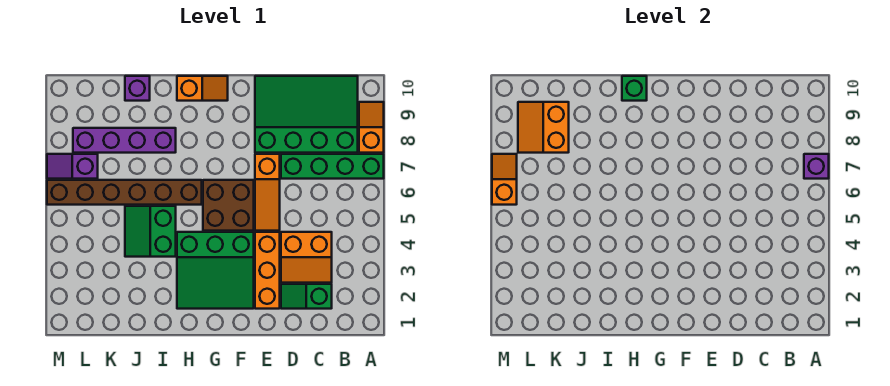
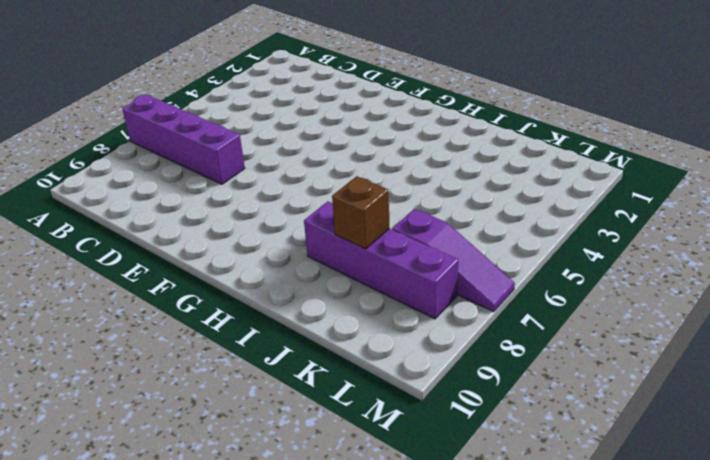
purple brick A7:D7 level 1 -> green brick A7:D7 level 1
brown brick J8 level 2 -> none
purple slope K7:M7 level 1 top K -> purple slope L7:M7 level 1 top L
none -> orange slope A8:A9 level 1 top 8
none -> green slope B8:E10 level 1 top 8
none -> green slope C2:D2 level 1 top C

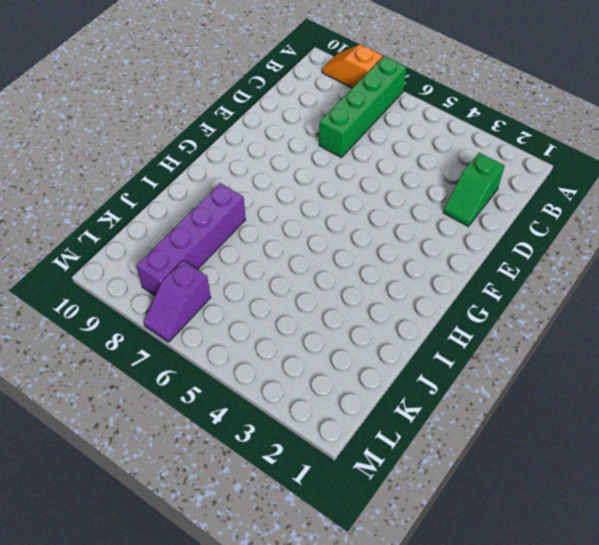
none -> green slope B8:E10 level 1 top 8
none -> orange slope C3:D4 level 1 top 4
none -> orange brick E2:E4 level 1

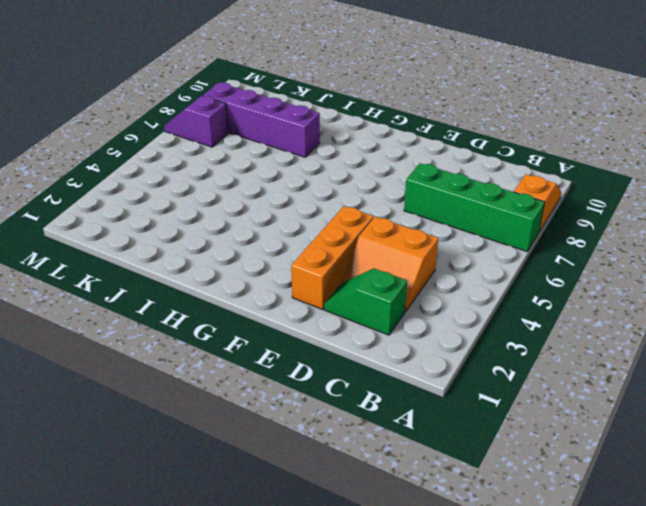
none -> green slope B8:E10 level 1 top 8
none -> orange slope E5:E7 level 1 top 7
none -> green slope F2:H4 level 1 top 4

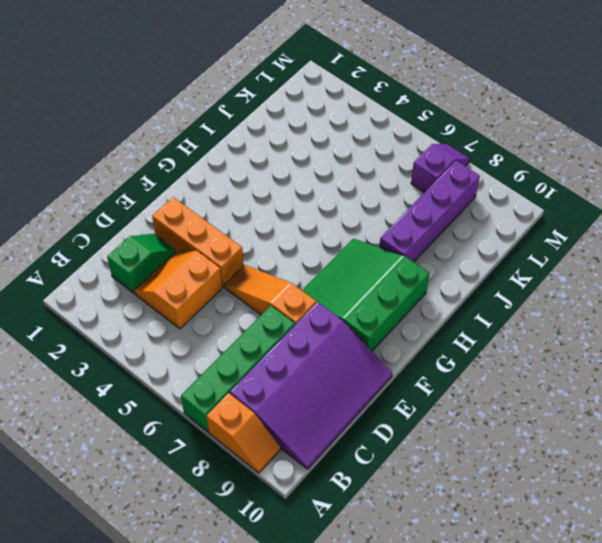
purple slope B8:E10 level 1 top 8 -> green slope B8:E10 level 1 top 8
green slope F7:H9 level 1 top 9 -> green slope F2:H4 level 1 top 4
none -> brown brick F5:G6 level 1
none -> orange slope G10:H10 level 1 top H
none -> brown brick H6:M6 level 1

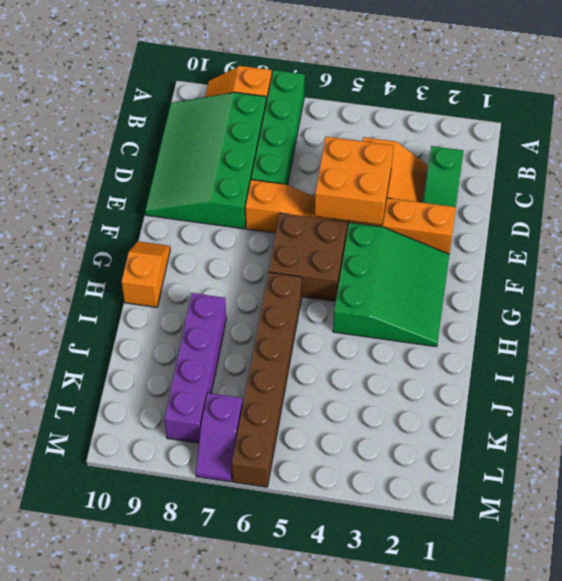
orange brick D4:E5 level 2 -> none
none -> green slope I4:J5 level 1 top I
none -> purple brick J10 level 1
none -> purple brick A7 level 2

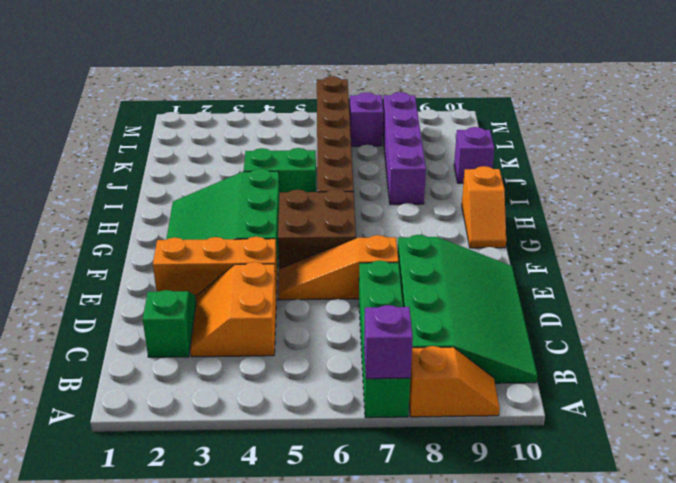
none -> green brick H10 level 2
none -> orange slope K8:L9 level 2 top K
none -> orange slope M6:M7 level 2 top 6

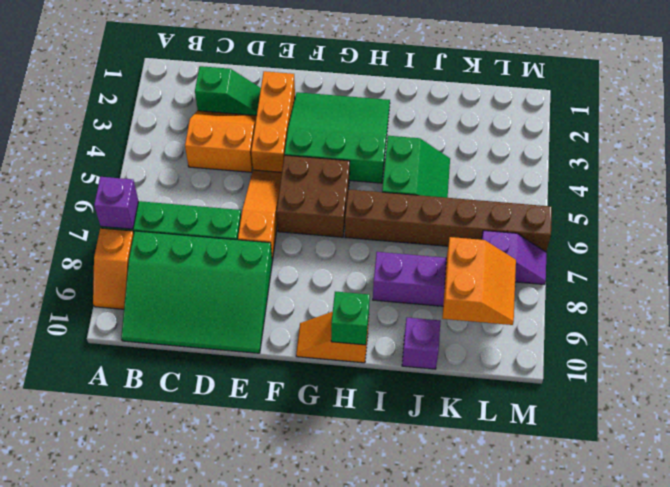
none -> orange slope M6:M7 level 2 top 6

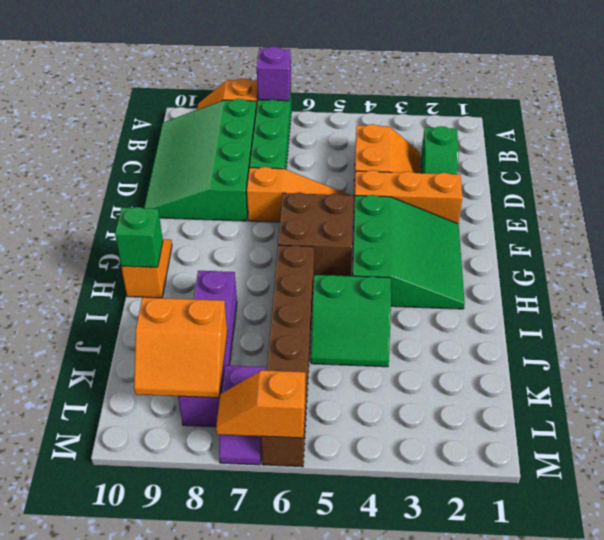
none -> purple brick J10 level 1

